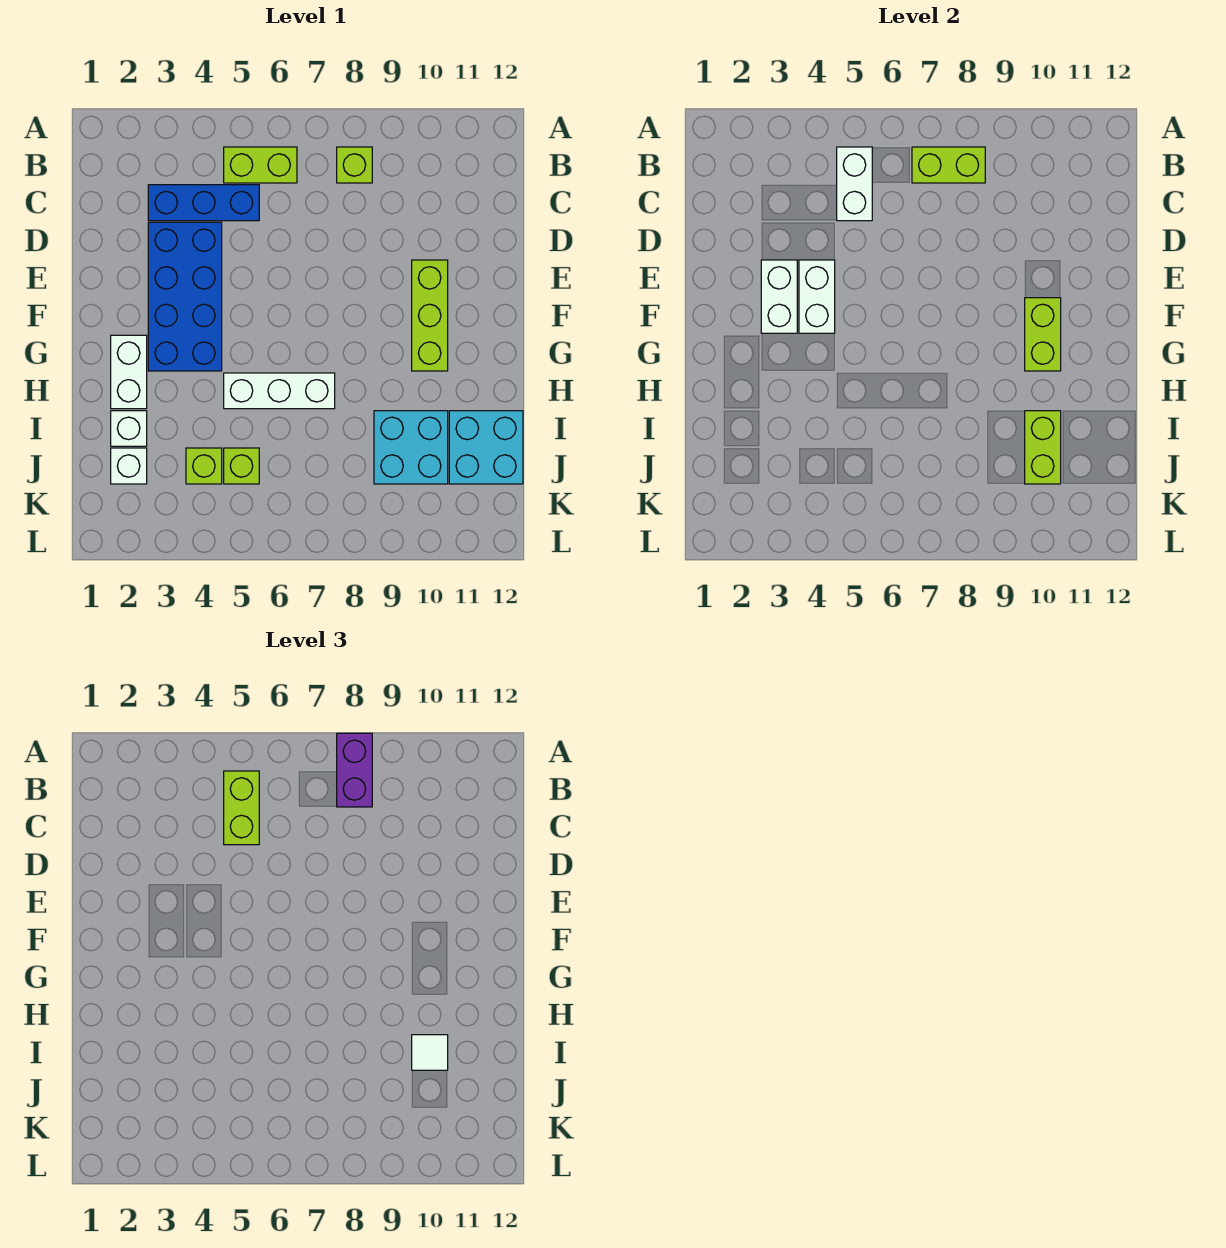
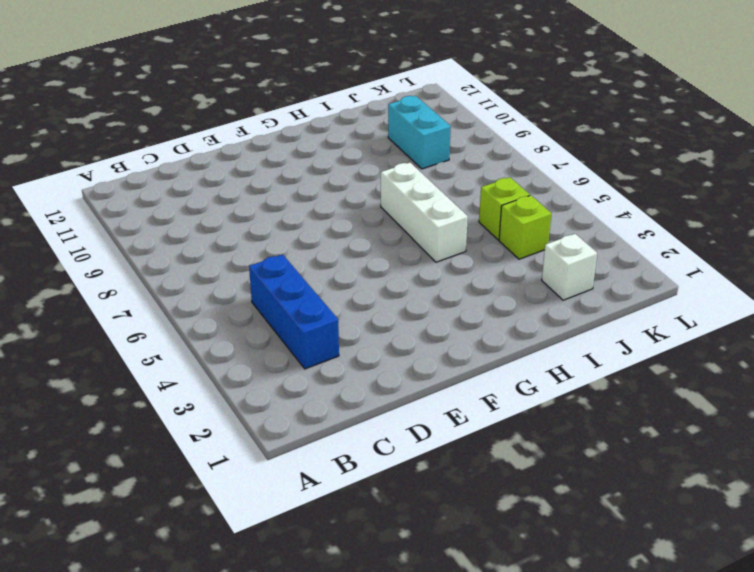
cyan brick J9:J10 level 1 -> cyan brick I9:J10 level 1
none -> lime brick B5:B6 level 1
none -> lime brick B8 level 1
none -> blue brick D3:G4 level 1

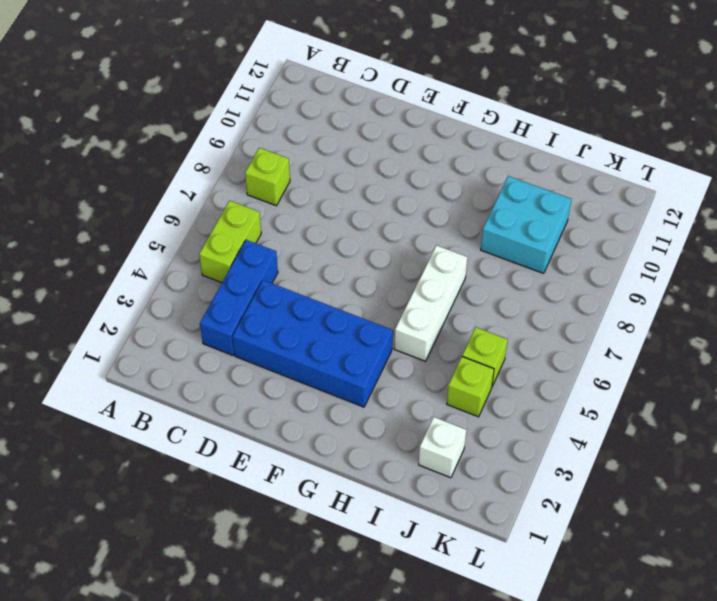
none -> lime brick E10:G10 level 1
none -> white brick G2:H2 level 1
none -> white brick I2 level 1

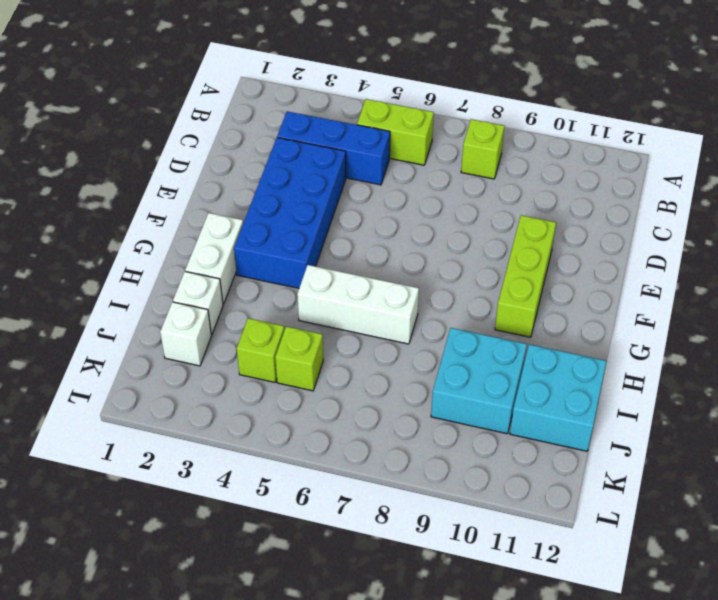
none -> white brick B5:C5 level 2
none -> lime brick B7:B8 level 2
none -> white brick E3:F3 level 2

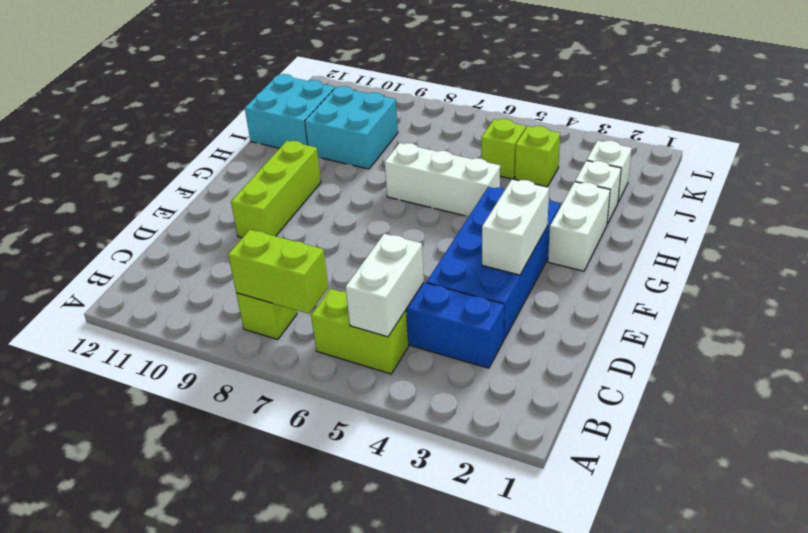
none -> white brick E4:F4 level 2
none -> lime brick F10:G10 level 2
none -> lime brick I10:J10 level 2

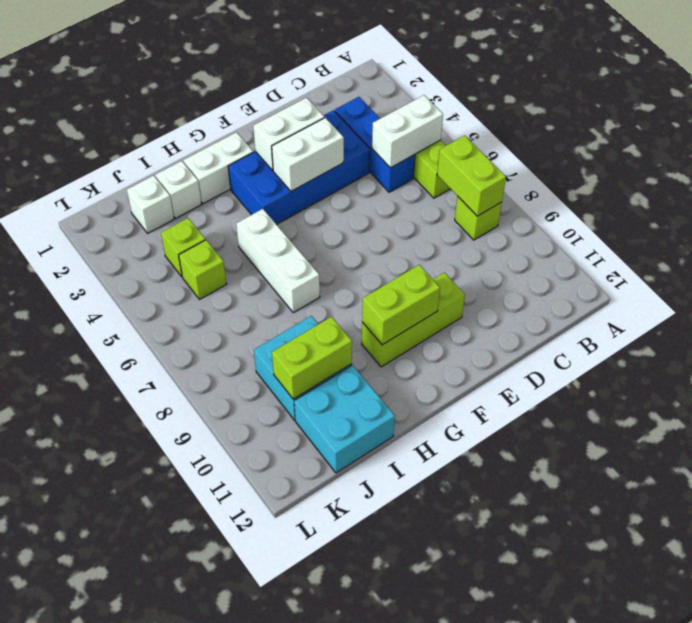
none -> purple brick A8:B8 level 3
none -> lime brick B5:C5 level 3
none -> white tile I10 level 3

